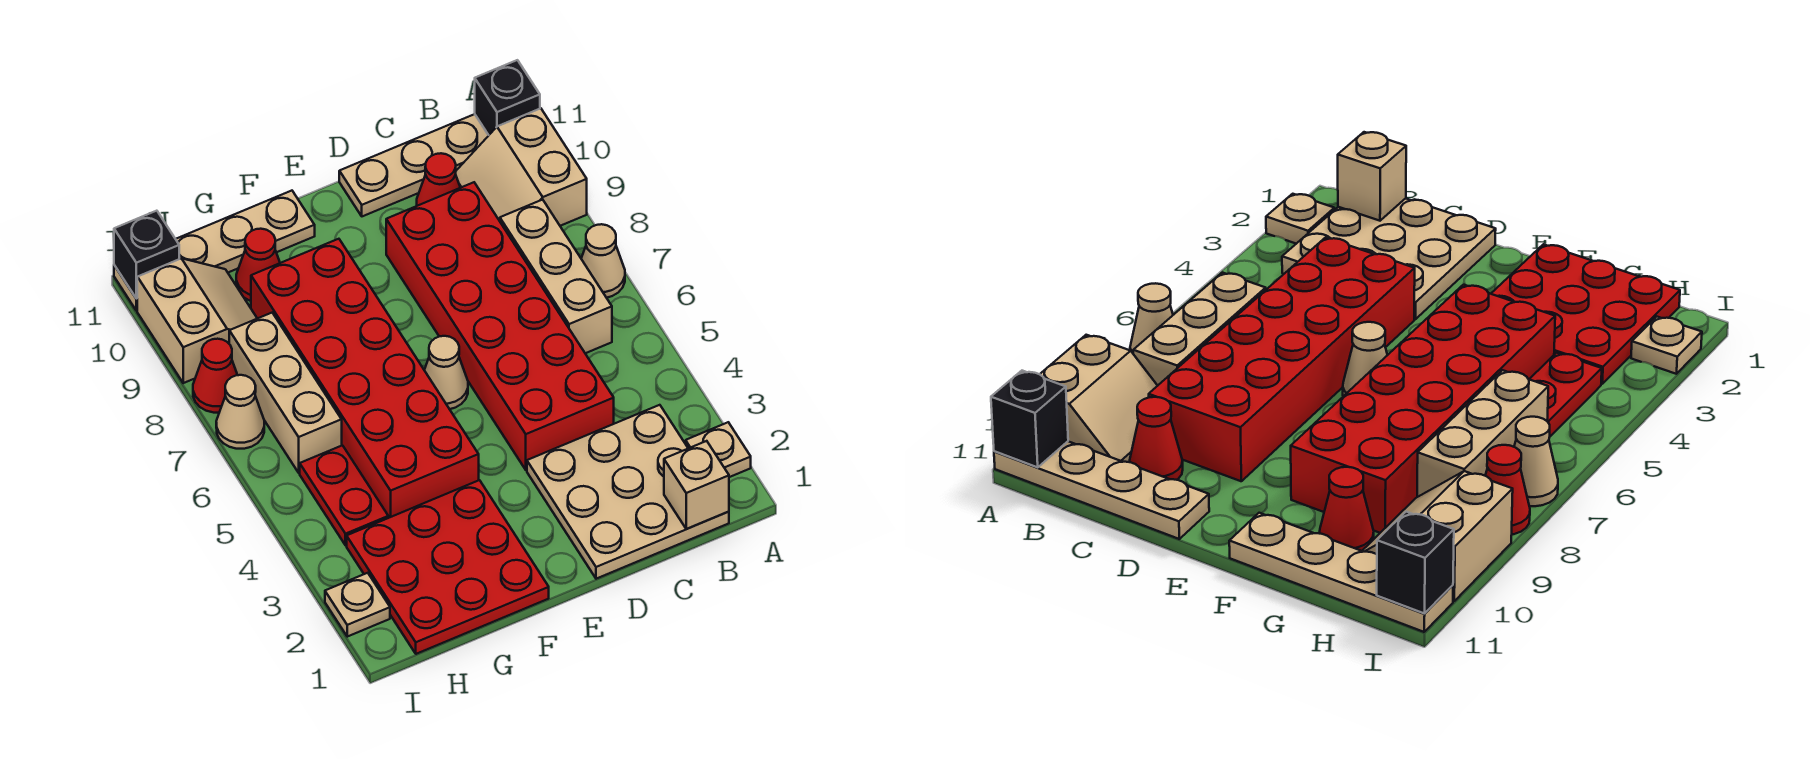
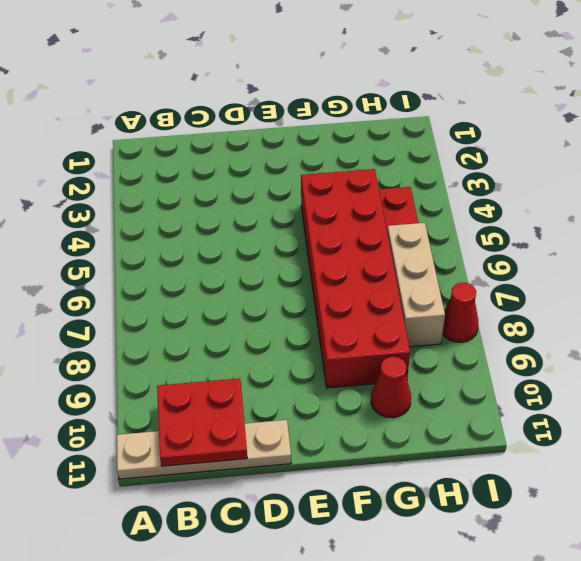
red plate B10:C11 level 2 -> none
none -> tan plate A2 level 1
none -> tan cone A7 level 1
none -> tan slope A9:B10 level 1 top A

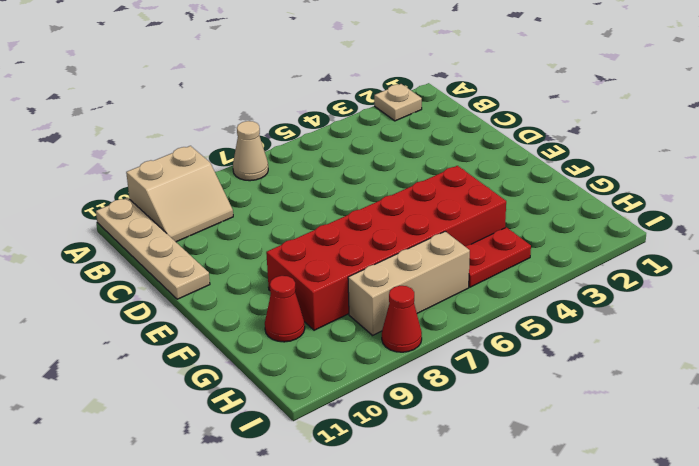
none -> tan plate B1:D3 level 1
none -> tan brick B6:B8 level 1
none -> red brick C4:D9 level 1

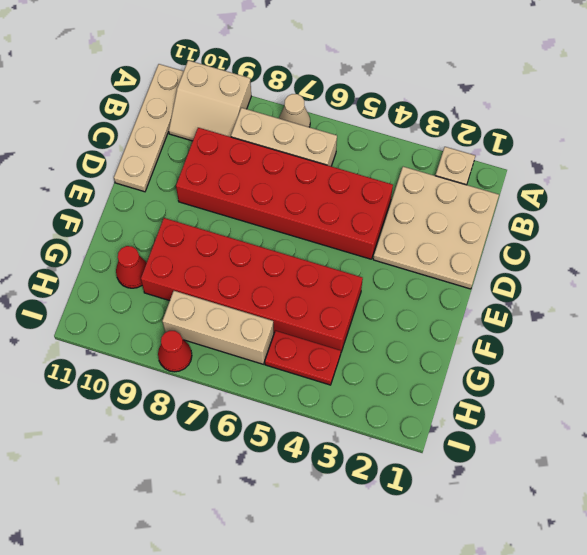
none -> red cone C10 level 1
none -> tan cone E6 level 1
none -> red plate F1:H3 level 1

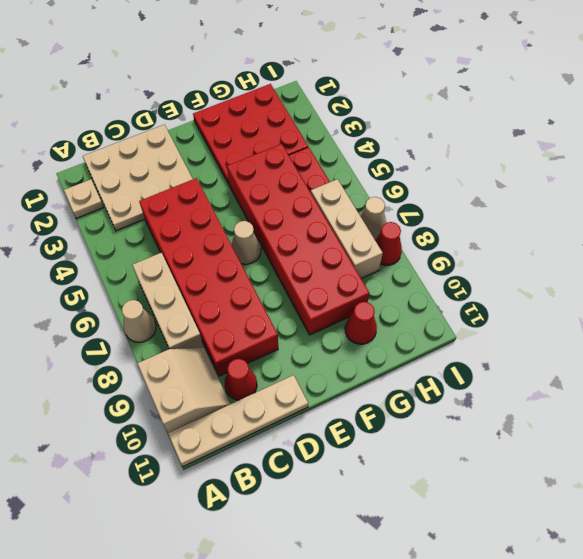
none -> tan plate F11:I11 level 1
none -> tan slope H9:I10 level 1 top I
none -> tan plate I2 level 1

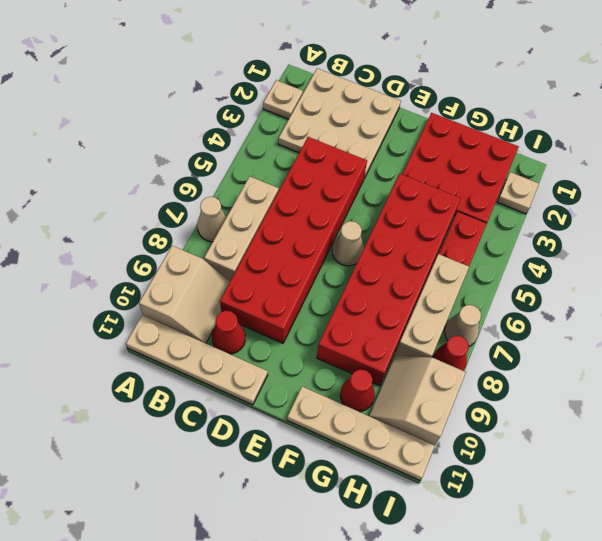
none -> black brick A11 level 2
none -> tan brick B1 level 2
none -> black brick I11 level 2

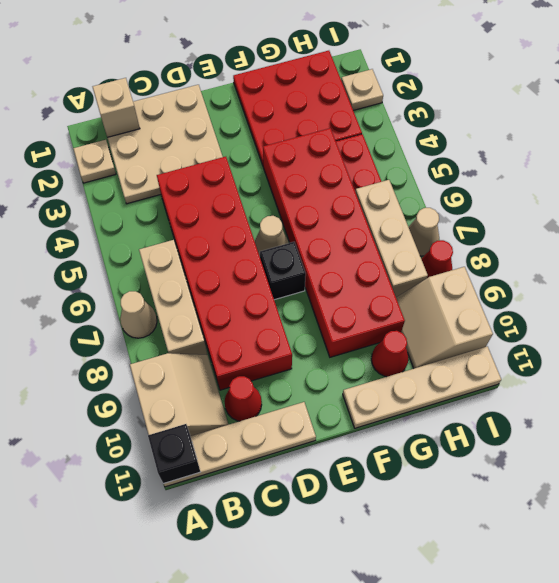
black brick E7 level 1 -> black brick I11 level 2

